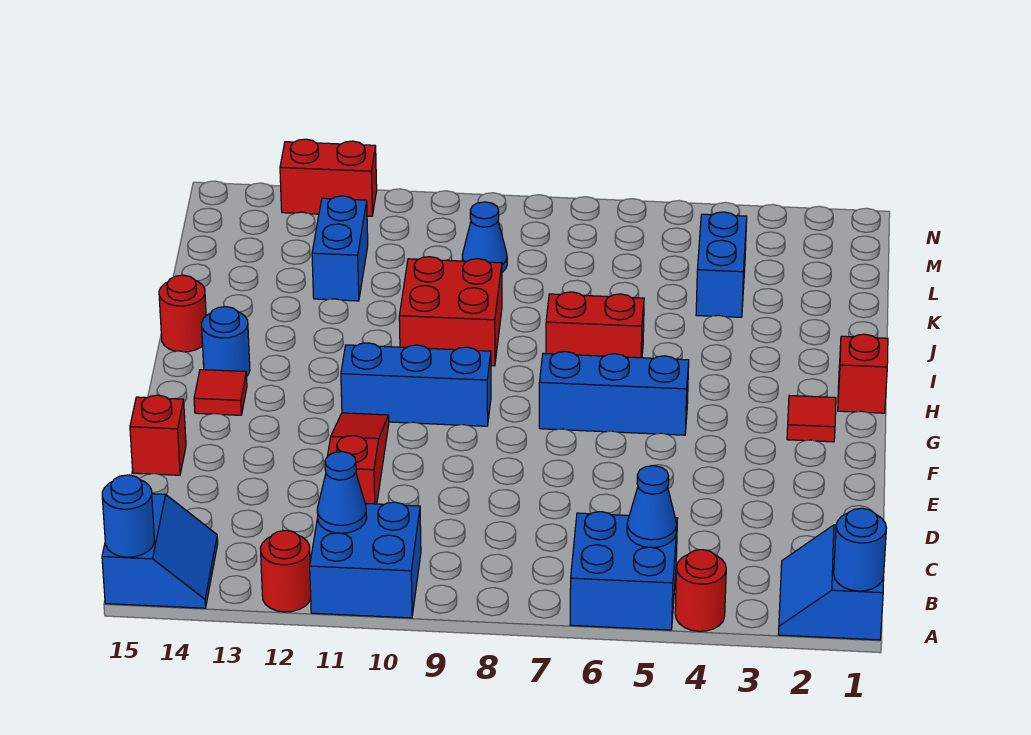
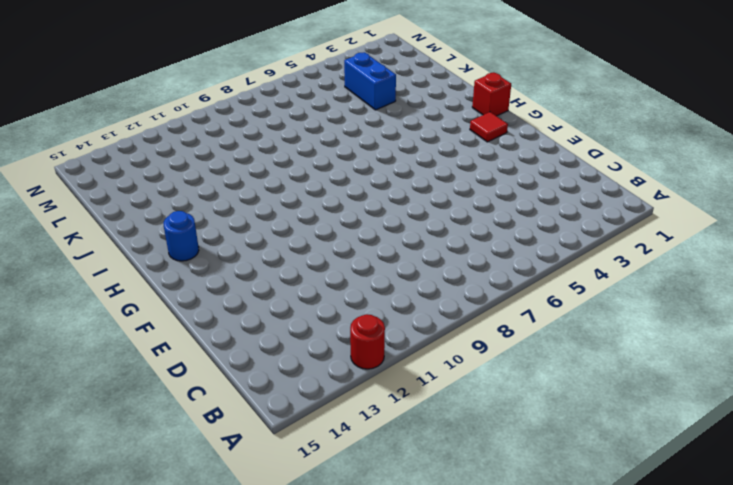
none -> blue slope A1:B2 level 1 top 1
none -> red round brick A4 level 1
none -> blue brick A5:B6 level 1

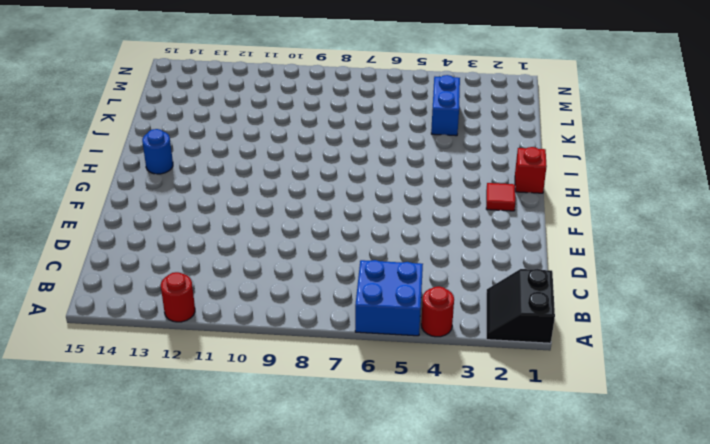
black slope A1:B2 level 1 top 1 -> blue slope A1:B2 level 1 top 1
none -> blue brick A10:B11 level 1
none -> blue slope A14:B15 level 1 top 15
none -> red slope D11:F11 level 1 top D

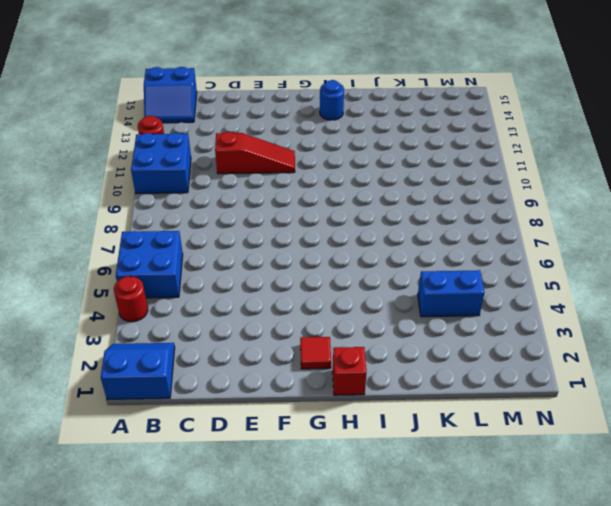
none -> red brick E15 level 1
none -> blue brick G5:G7 level 1
none -> blue brick G9:G11 level 1

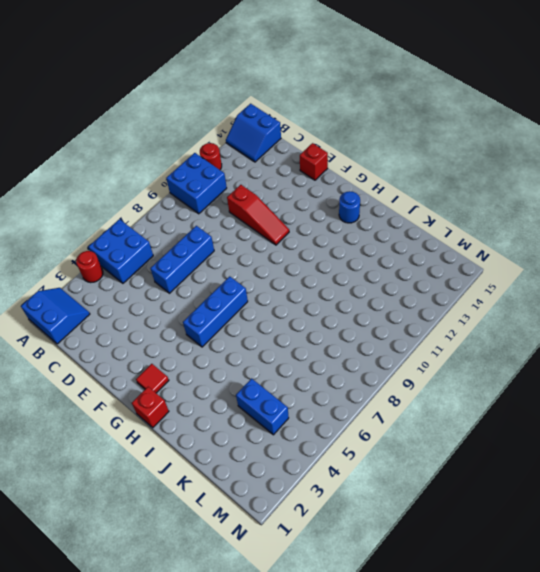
blue brick D6:D8 level 1 -> blue brick G9:G11 level 1
none -> red tile G14 level 1
none -> red brick I6:I7 level 1
none -> red brick I9:J10 level 1

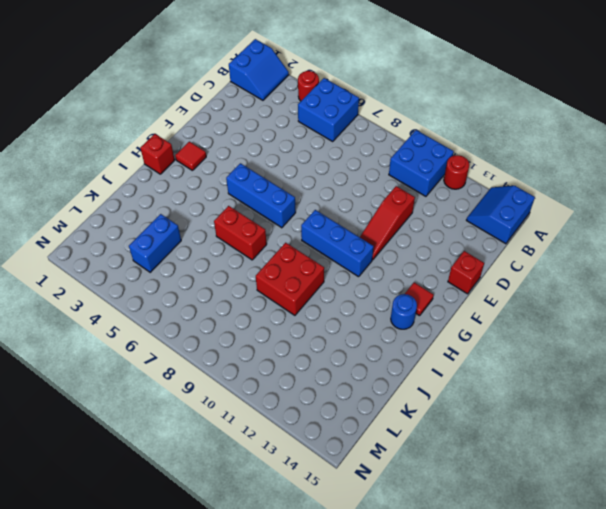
none -> red round brick I15 level 1
none -> blue brick K12:L12 level 1
none -> blue cone L9 level 1

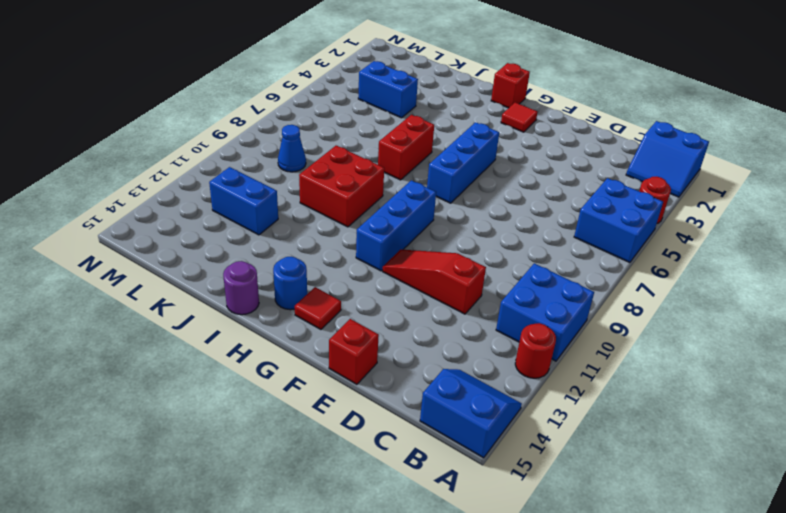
purple round brick I15 level 1 -> red round brick I15 level 1
none -> red brick N12:N13 level 1
none -> blue round brick A1 level 2
none -> blue round brick A15 level 2

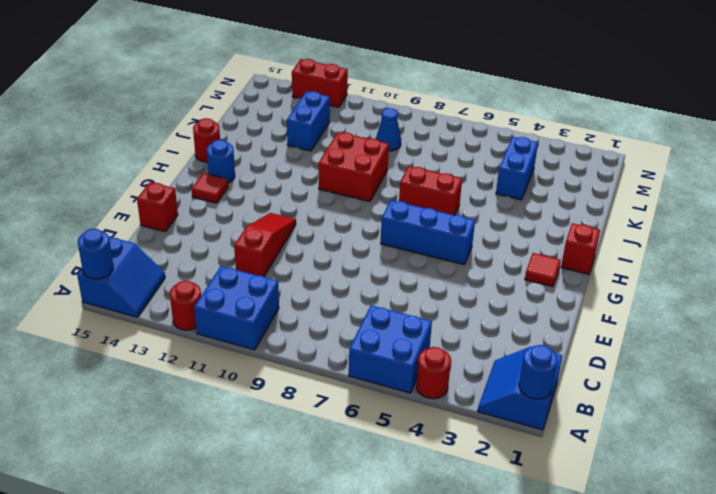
none -> blue brick G9:G11 level 1
none -> blue cone B5 level 2
none -> blue cone B11 level 2

